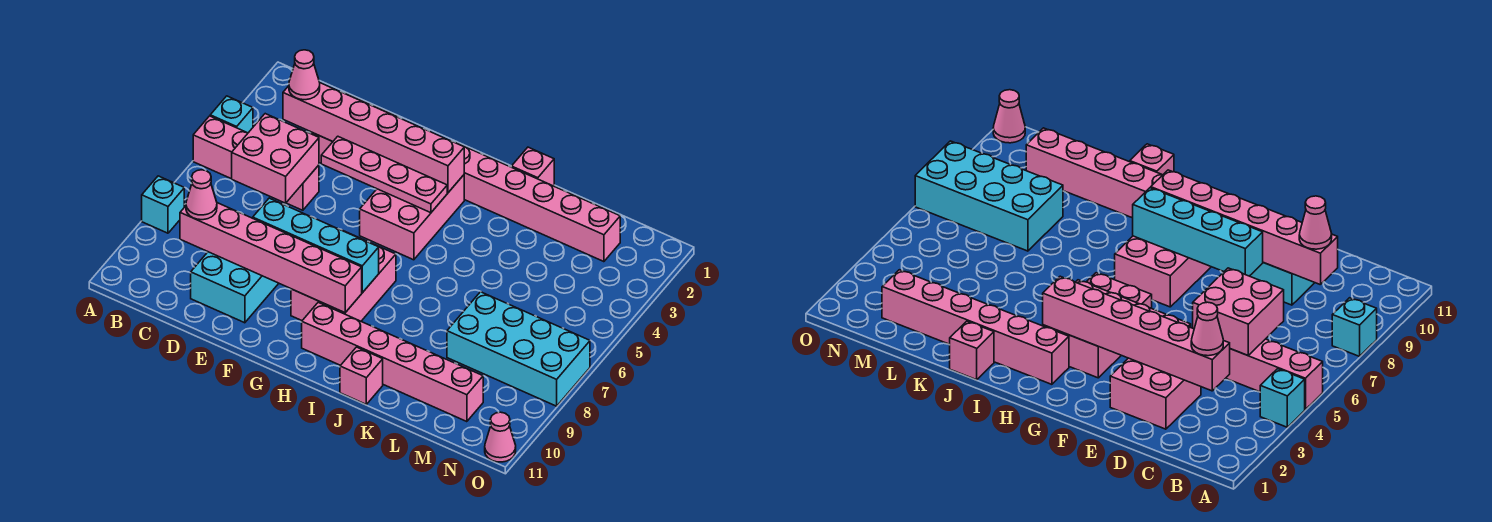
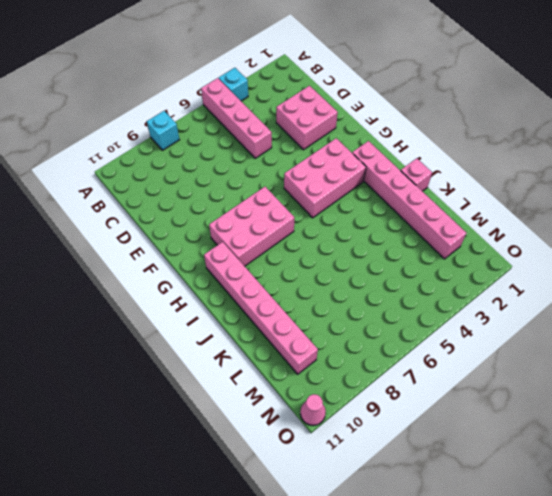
none -> cyan brick D9:E10 level 1
none -> pink brick J11 level 1
none -> cyan brick L7:O8 level 1

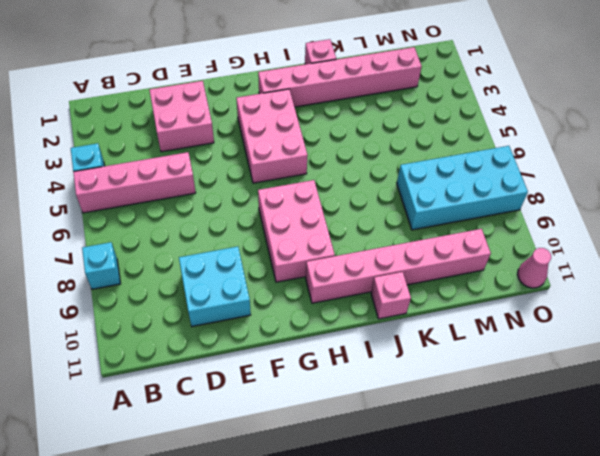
none -> pink brick C3:H3 level 2
none -> pink brick C5:D6 level 2
none -> pink brick C9:H9 level 2

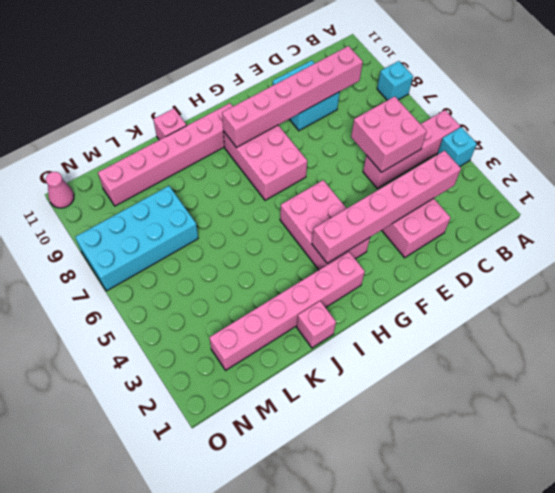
none -> pink plate E4:H4 level 2
none -> cyan brick E8:H8 level 2
none -> pink cone C3 level 3

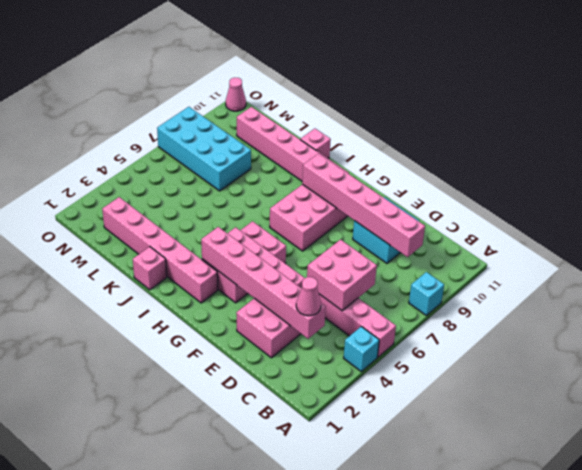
none -> cyan brick E8:H8 level 2
none -> pink cone C9 level 3

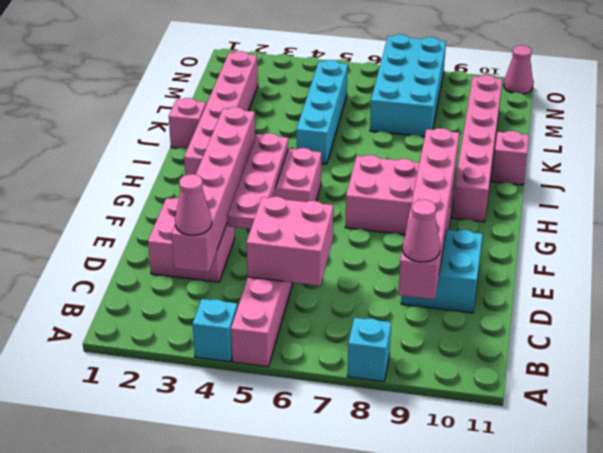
cyan brick J5:M5 level 1 -> cyan brick E8:H8 level 2

